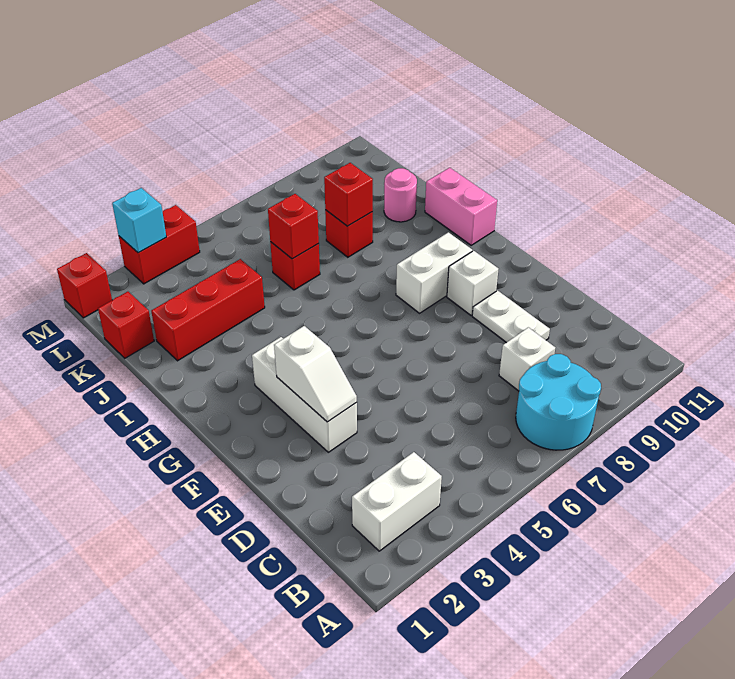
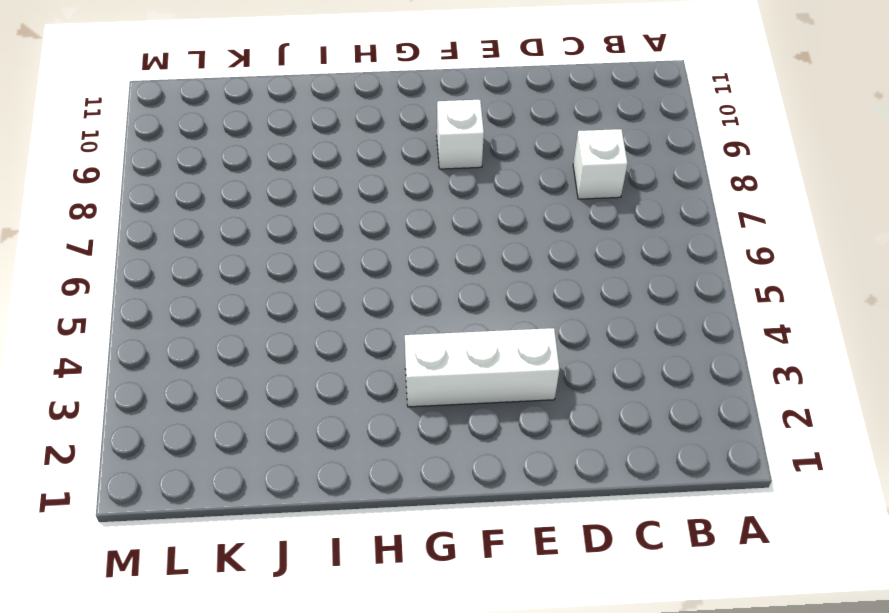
none -> cyan round brick A7:B8 level 1
none -> white brick B2:B3 level 1
none -> white plate D9:E9 level 1

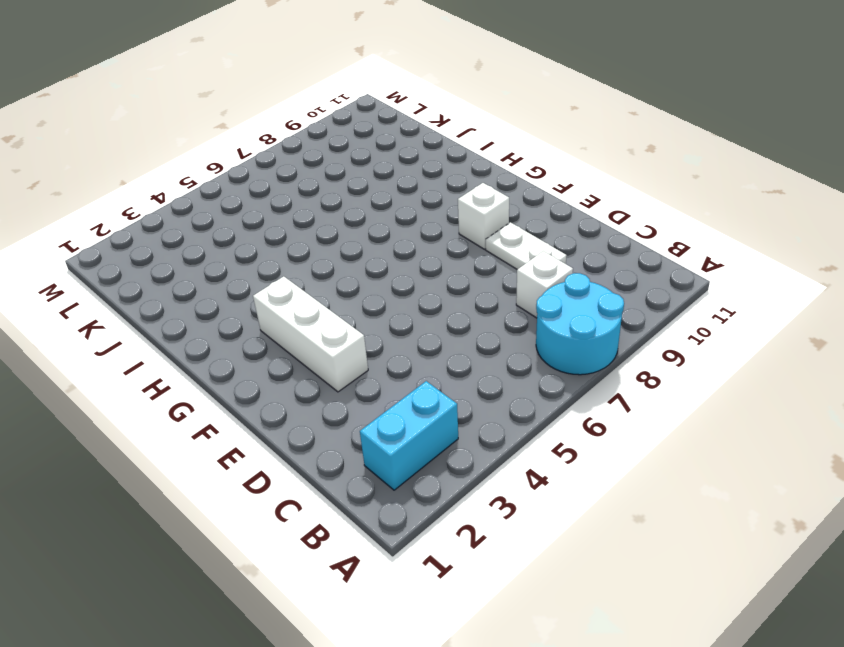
cyan brick B2:B3 level 1 -> white brick B2:B3 level 1
none -> white brick G8:G9 level 1
none -> pink brick H11:I11 level 1
none -> red brick J2:J4 level 1

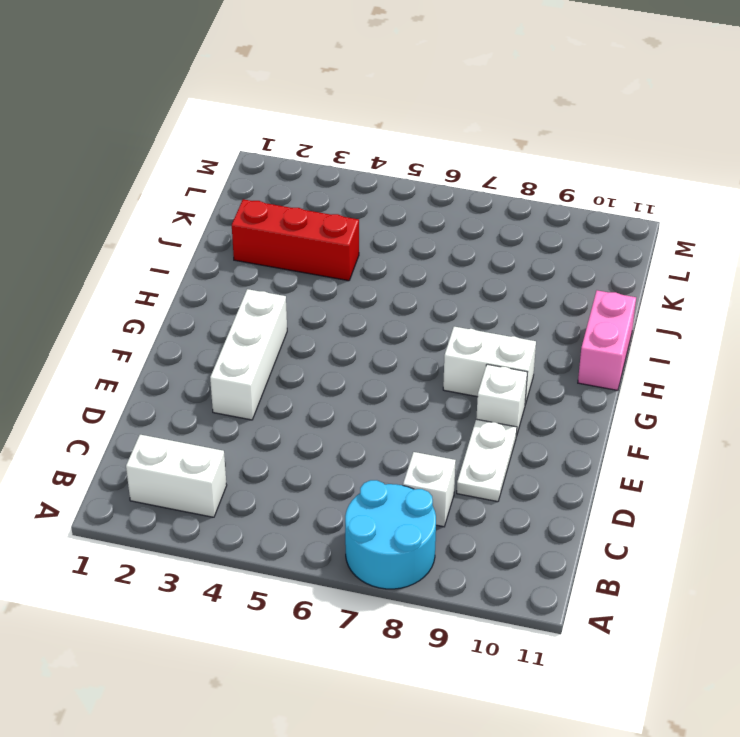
none -> red brick J6 level 1
none -> red brick J8 level 1
none -> pink round brick J10 level 1

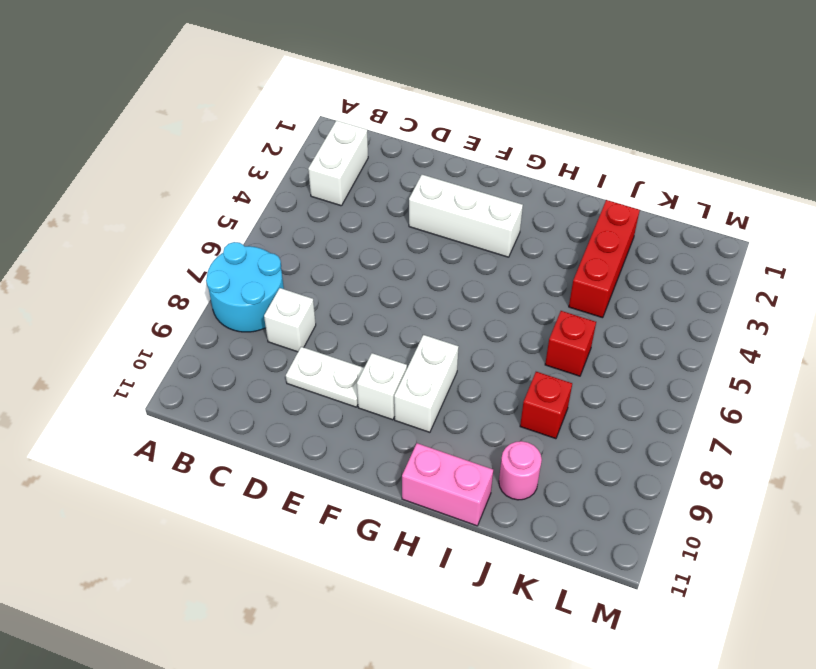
none -> red brick K1 level 1
none -> red brick M1 level 1
none -> red brick M3:M4 level 1

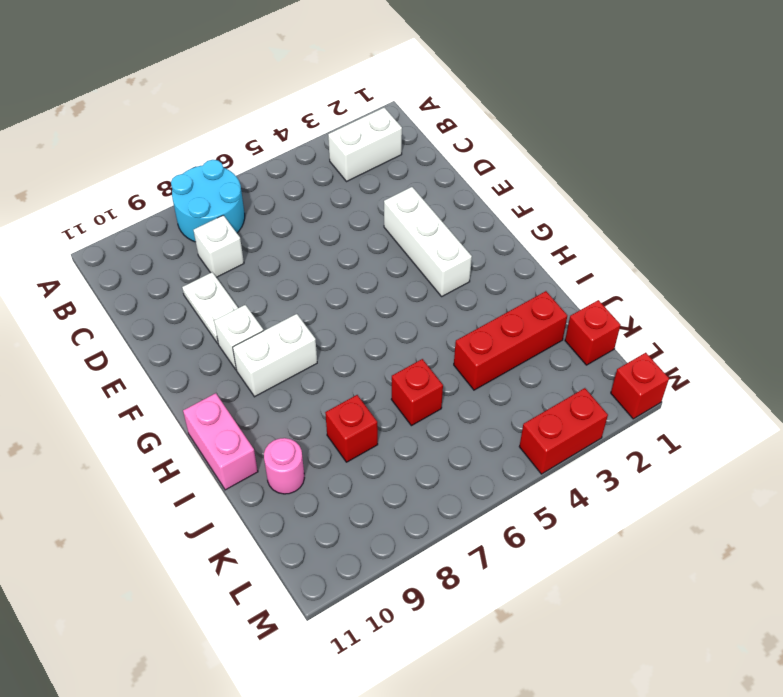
none -> white slope E3:F3 level 2 top F
none -> red brick J6 level 2
none -> red brick J8 level 2

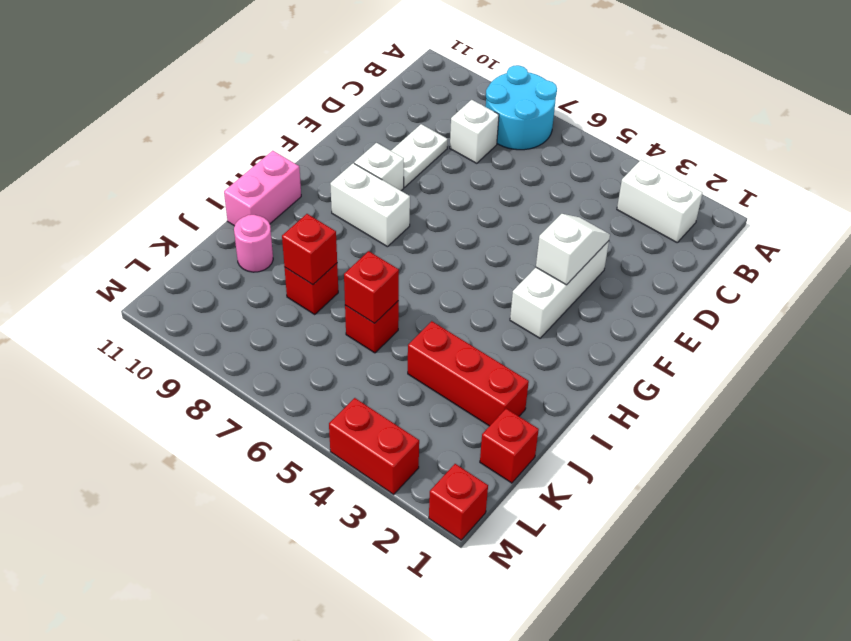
none -> cyan brick M3 level 2

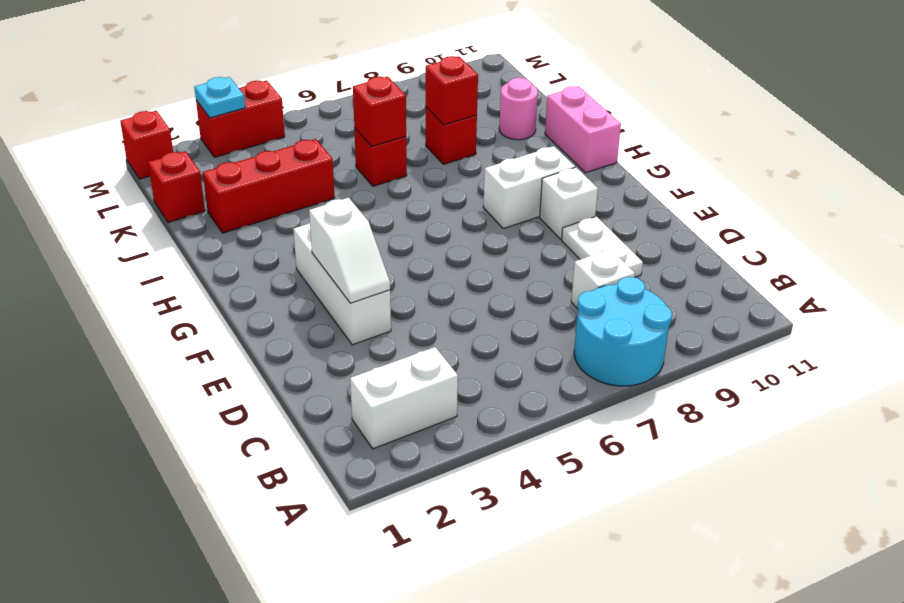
cyan plate M3 level 2 -> cyan brick M3 level 2

